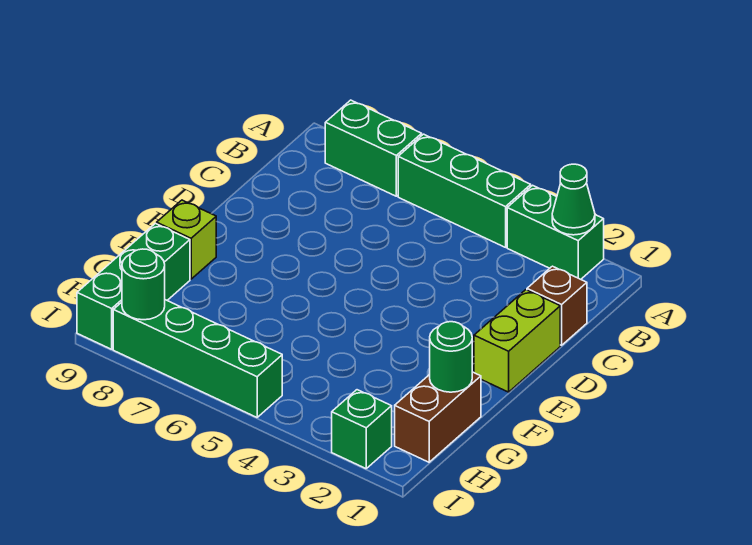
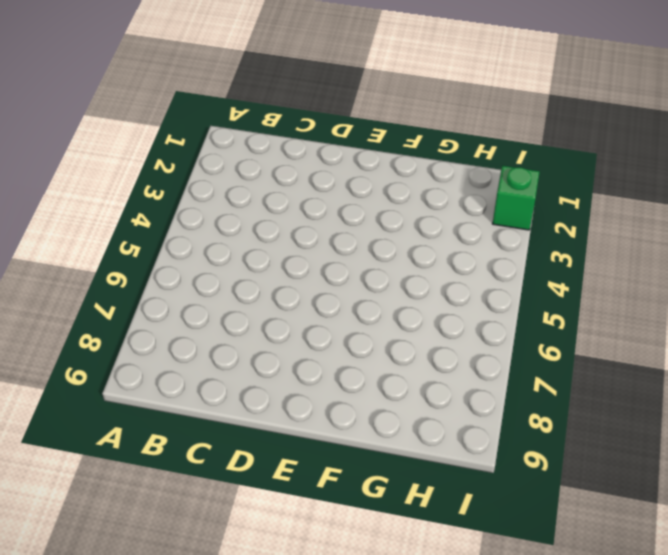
none -> green brick A2:A3 level 1
none -> green brick A4:A6 level 1
none -> green brick A7:A8 level 1

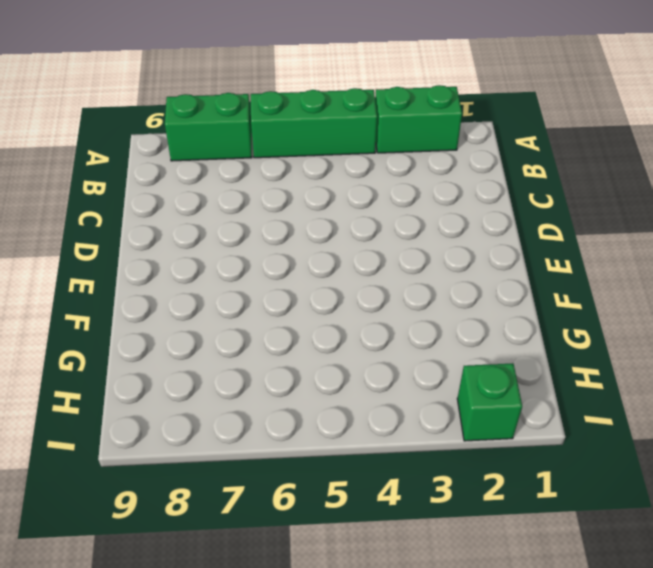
none -> brown brick C1 level 1
none -> lime brick D1:E1 level 1
none -> lime brick F9 level 1

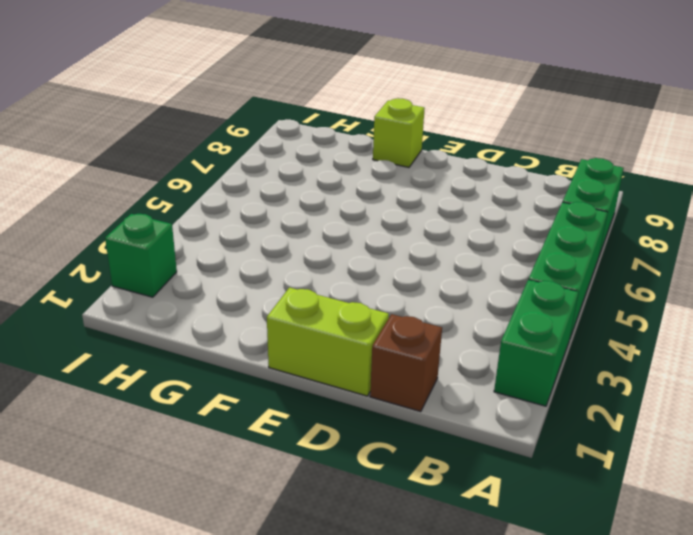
none -> brown brick G1:H1 level 1
none -> green brick G9:I9 level 1
none -> green brick I5:I8 level 1

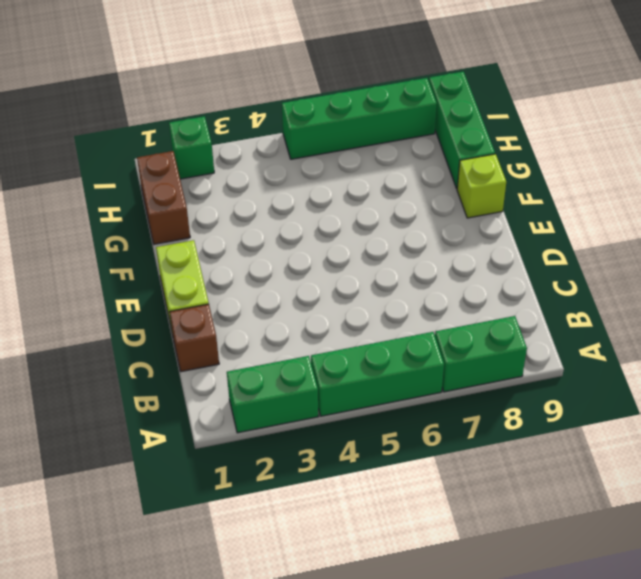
none -> green cone A2 level 2
none -> green round brick G1 level 2
none -> green round brick I8 level 2

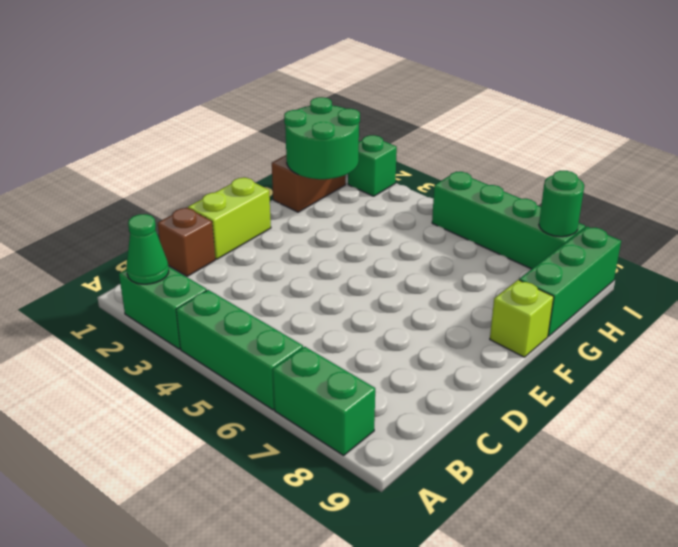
green round brick G1:H2 level 2 -> green round brick G1 level 2

